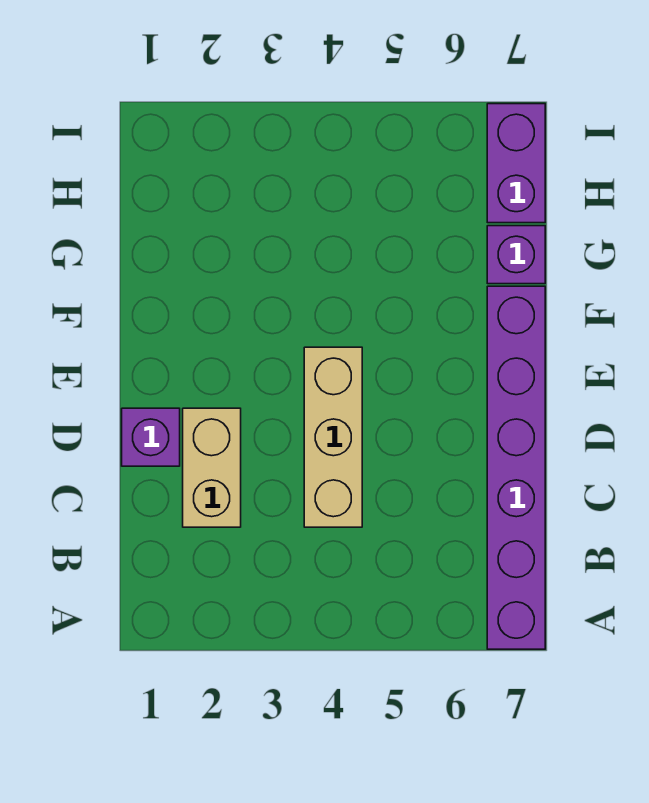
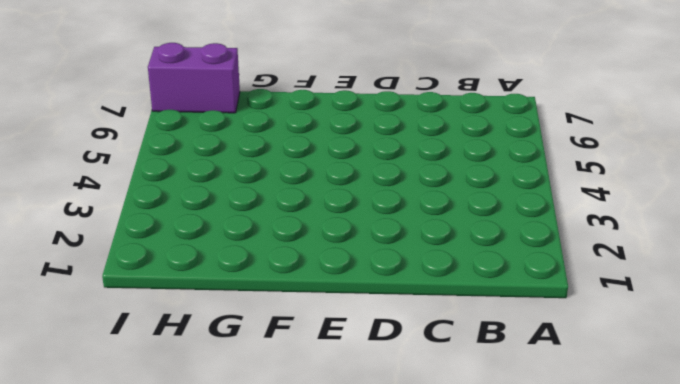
none -> purple brick A7:F7 level 1
none -> tan brick C2:D2 level 1

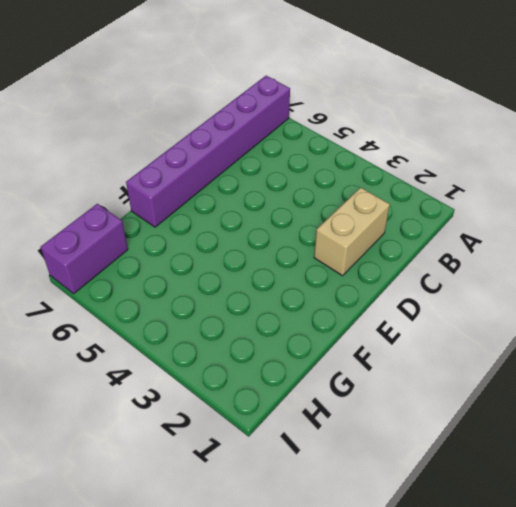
none -> tan brick C4:E4 level 1
none -> purple brick D1 level 1

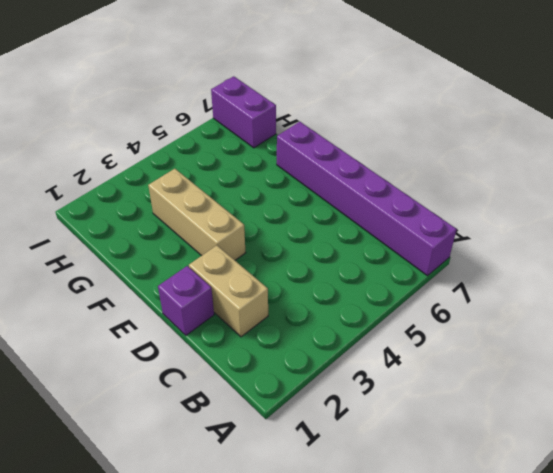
tan brick E3:G3 level 1 -> tan brick C4:E4 level 1
none -> purple brick G7 level 1

